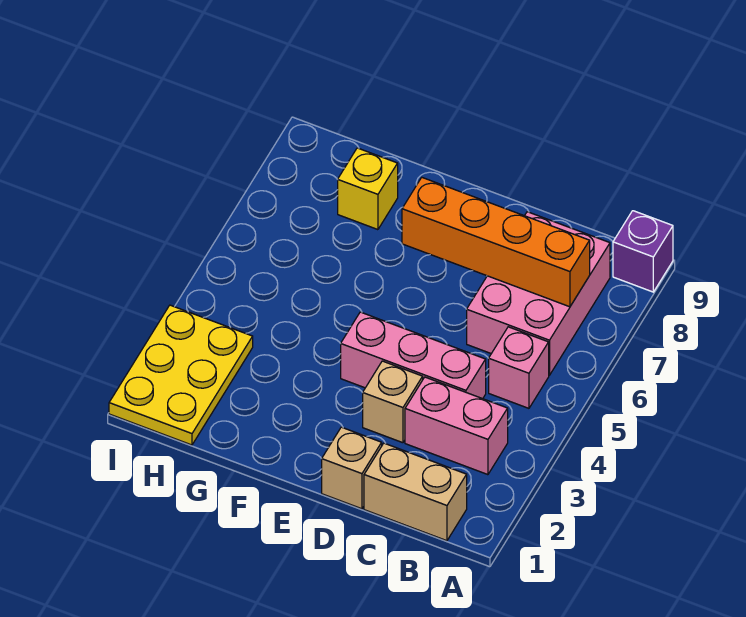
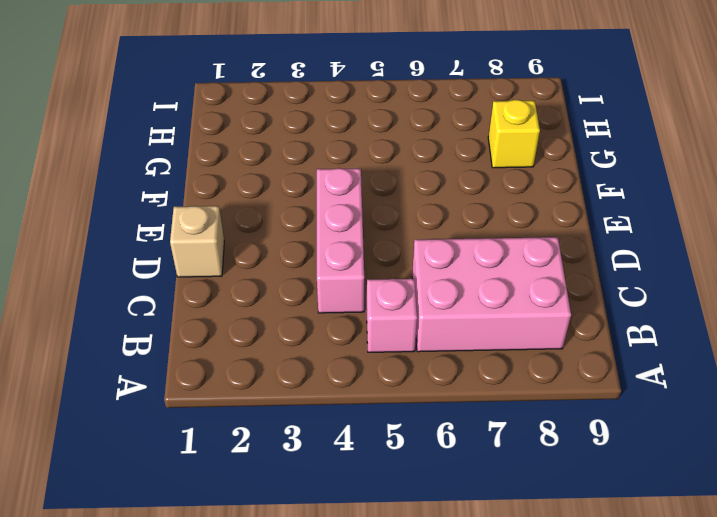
none -> purple brick A9 level 1
none -> tan brick B1:C1 level 1

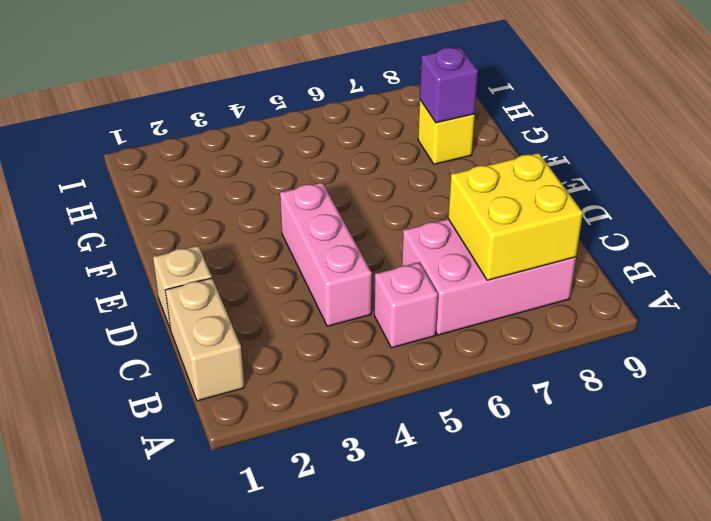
yellow brick B7:C8 level 2 -> orange brick B7:E7 level 2
purple brick G8 level 2 -> purple brick A9 level 1
none -> pink brick B3:C3 level 1
none -> tan brick D3 level 1

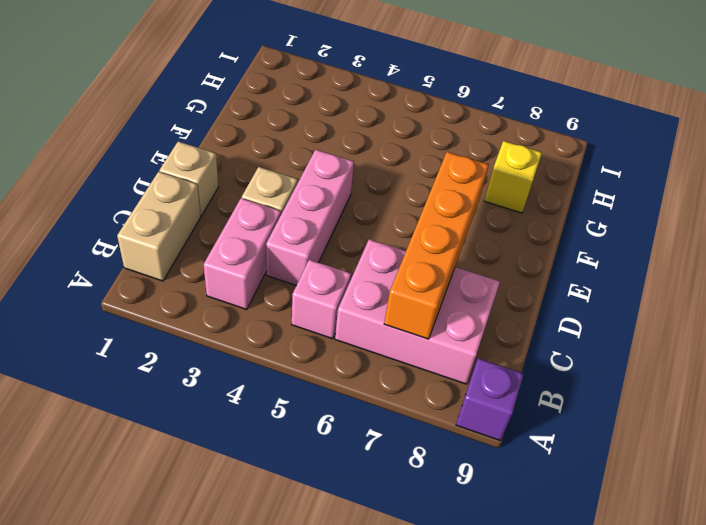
none -> yellow plate H1:I3 level 1

